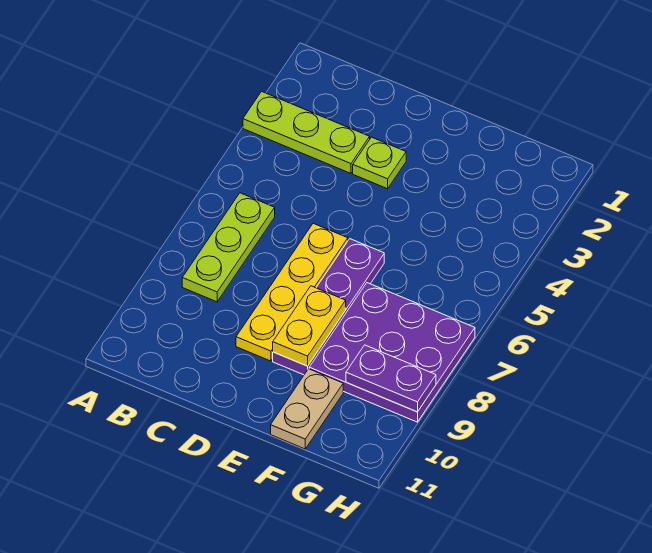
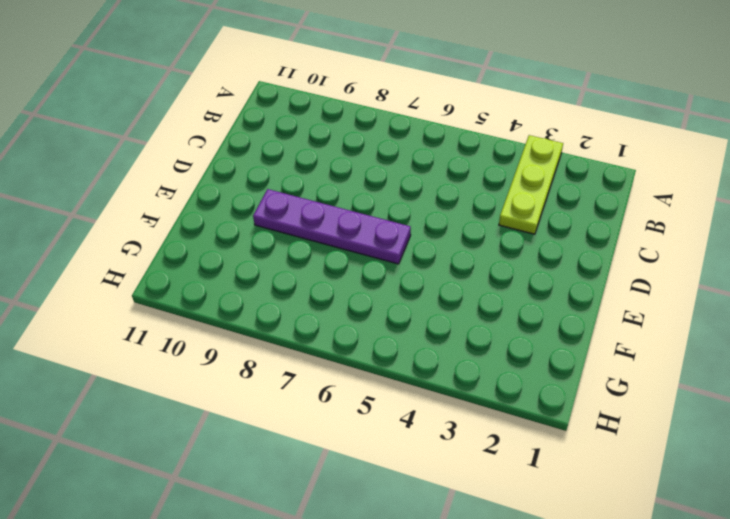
none -> lime plate B6:B8 level 1
none -> lime plate D3 level 1

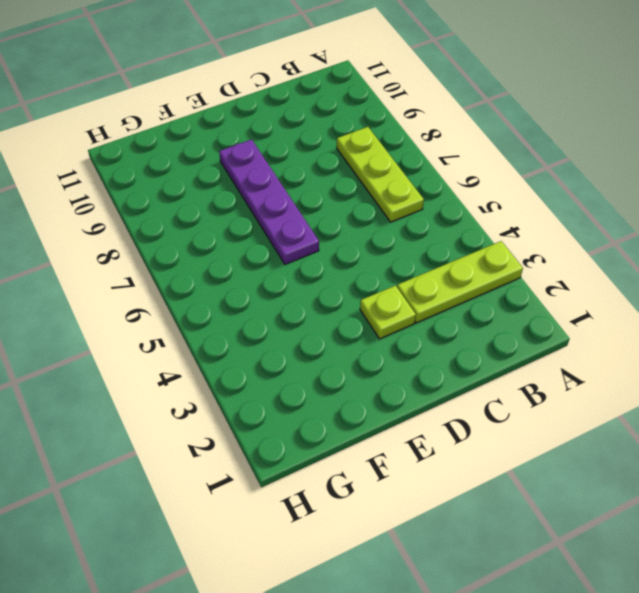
none -> yellow plate D6:D9 level 1
none -> purple plate F7:H9 level 1

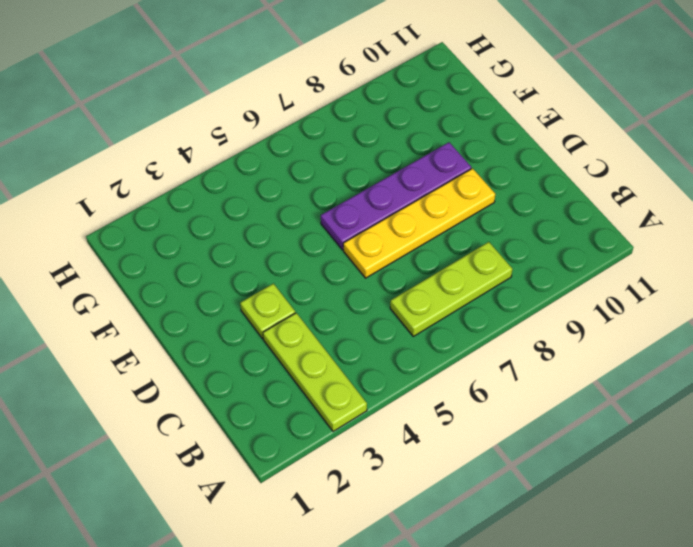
none -> purple plate F7:H9 level 1
none -> tan plate F10:F11 level 1

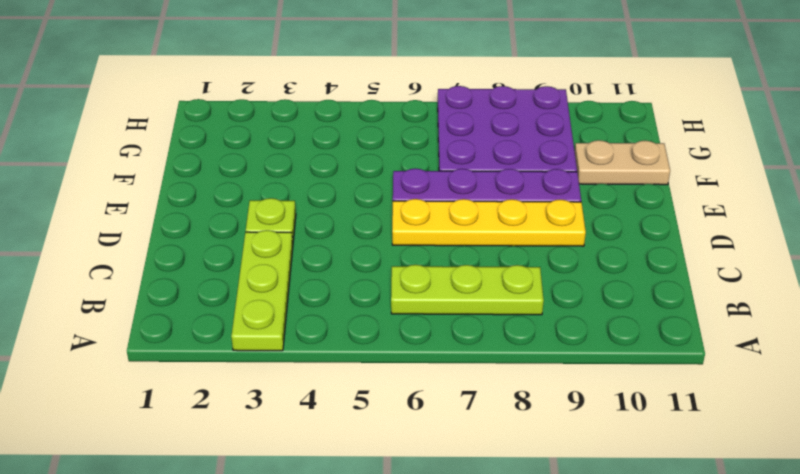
none -> yellow plate E8:E9 level 2
none -> purple plate G9:H9 level 2

